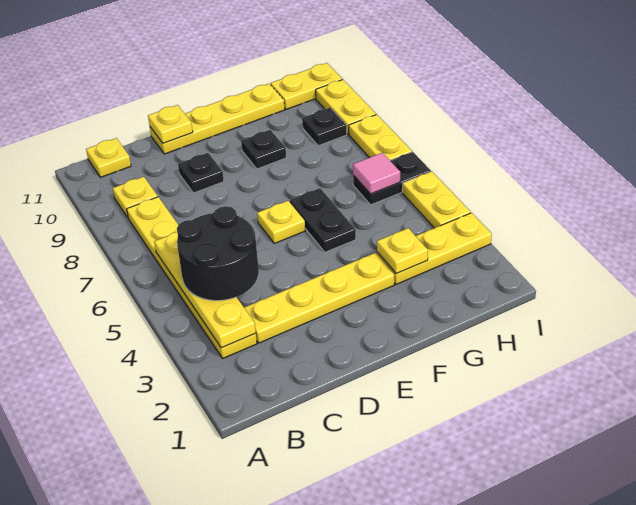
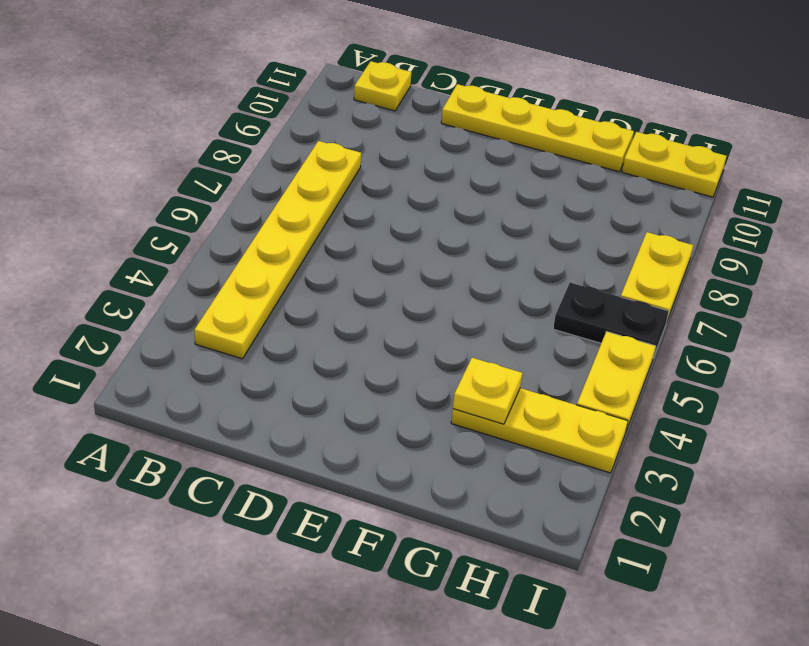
none -> yellow plate B9 level 1
none -> yellow plate C3:F3 level 1
none -> black plate D9 level 1

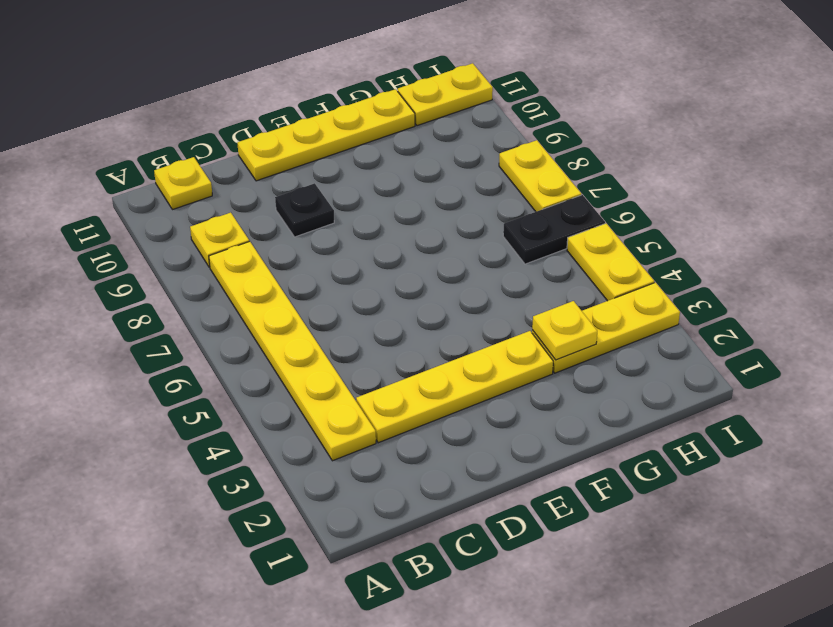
none -> yellow plate E6 level 1
none -> black plate F5:F6 level 1
none -> black plate F9 level 1

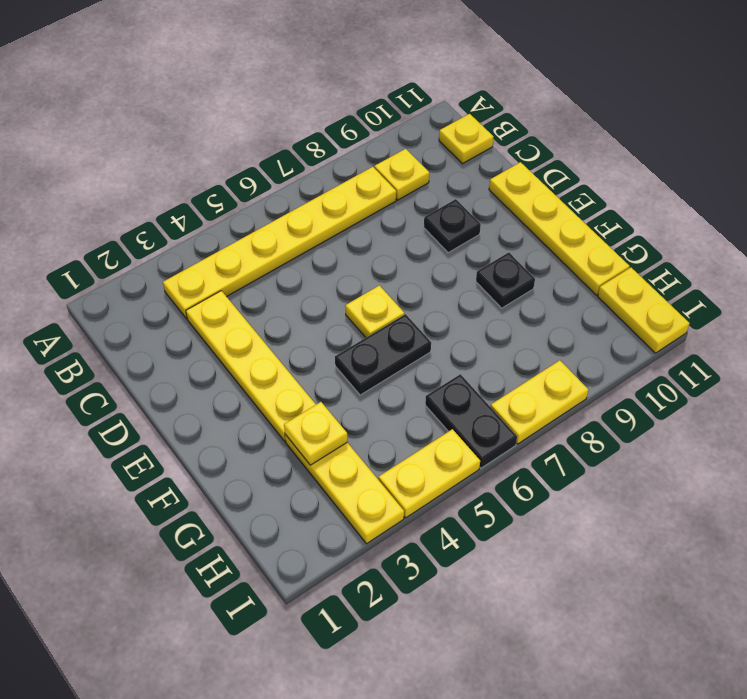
none -> black plate H9 level 1
none -> yellow plate I9:I10 level 1
none -> yellow plate B3:B6 level 2

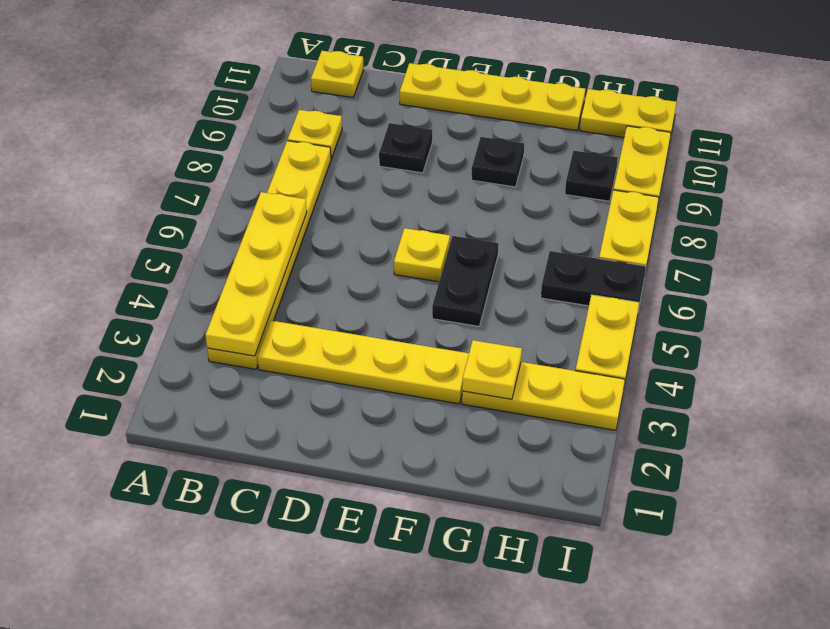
none -> yellow plate D11 level 2
none -> pink tile H6 level 2
none -> black round brick B4:C5 level 3

